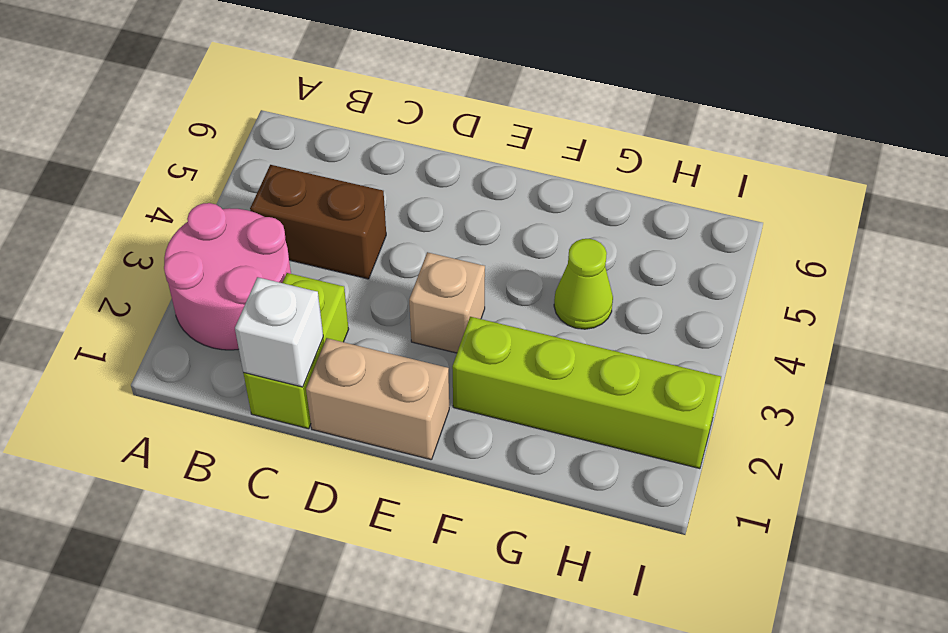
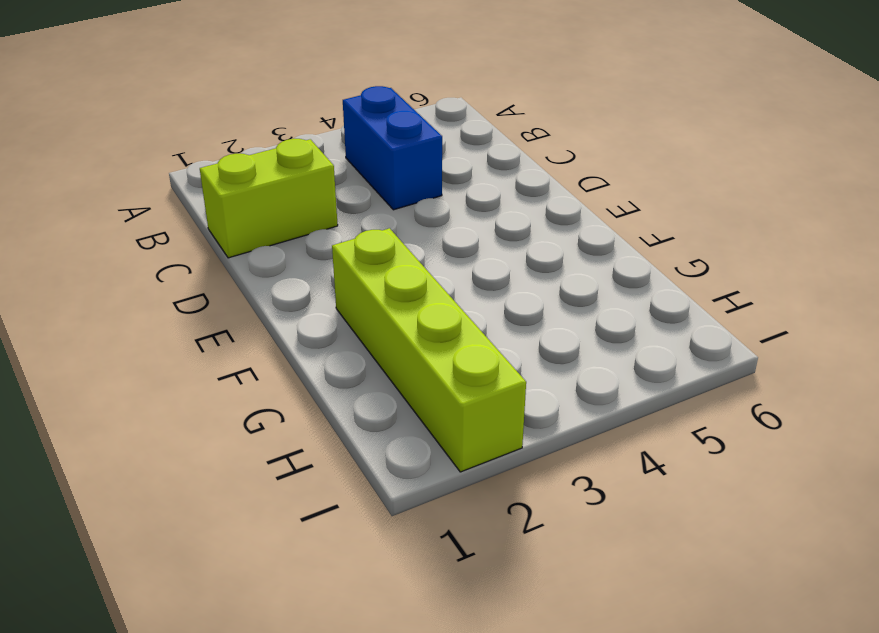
blue brick B4:C4 level 1 -> brown brick B4:C4 level 1
none -> pink round brick A2:B3 level 1
none -> tan brick D1:E1 level 1

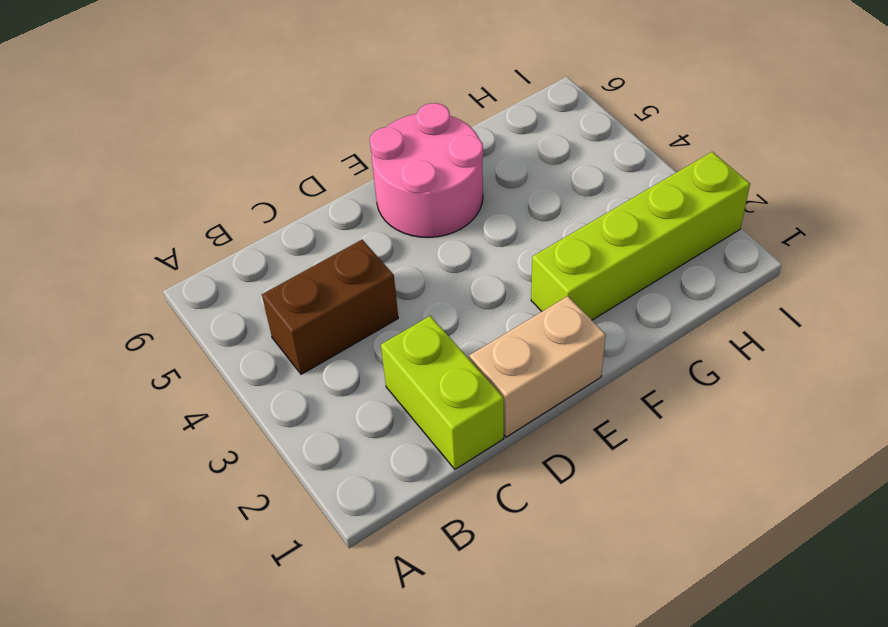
pink round brick E5:F6 level 1 -> pink round brick A2:B3 level 1
none -> tan brick E3 level 1
none -> lime cone G4 level 1

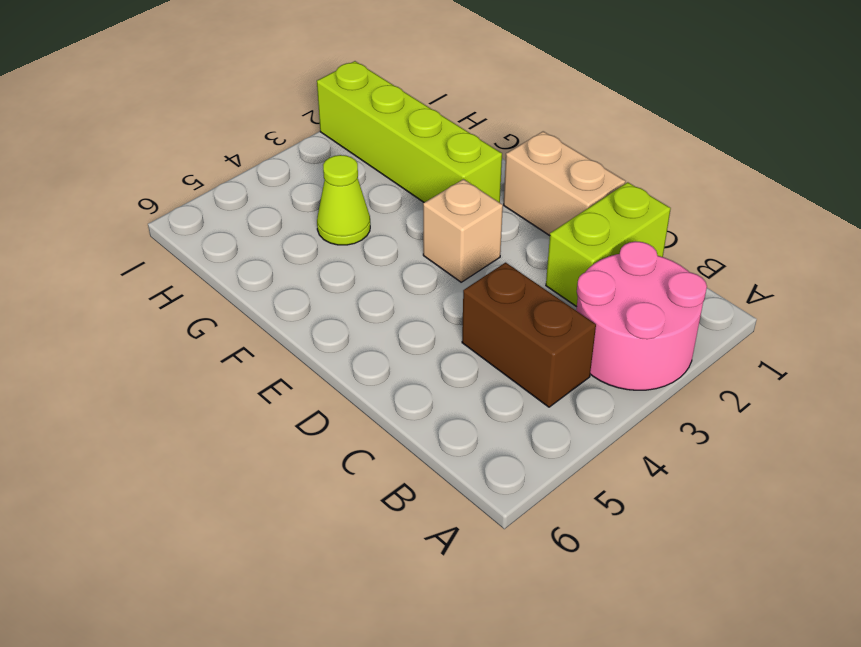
none -> white brick C1 level 2

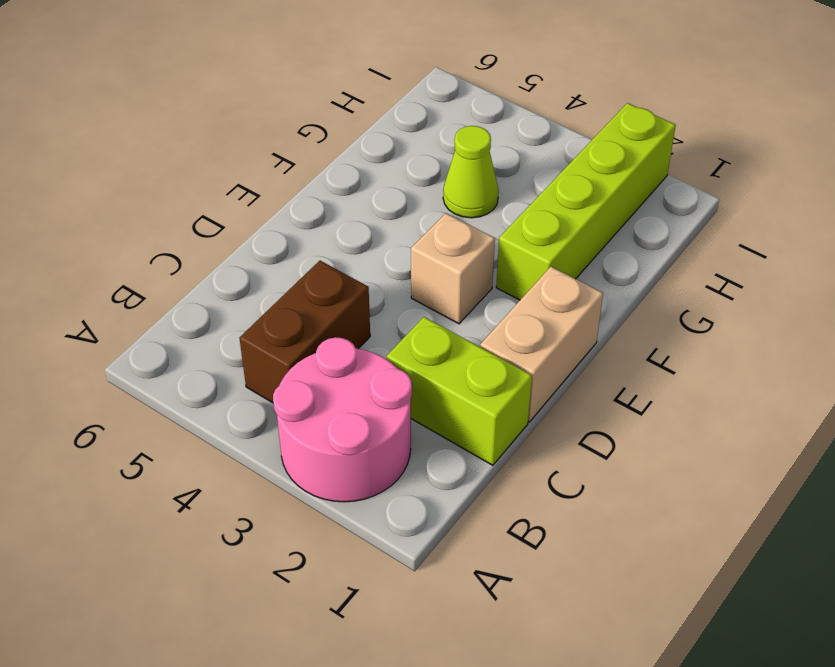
none -> white brick C1 level 2

